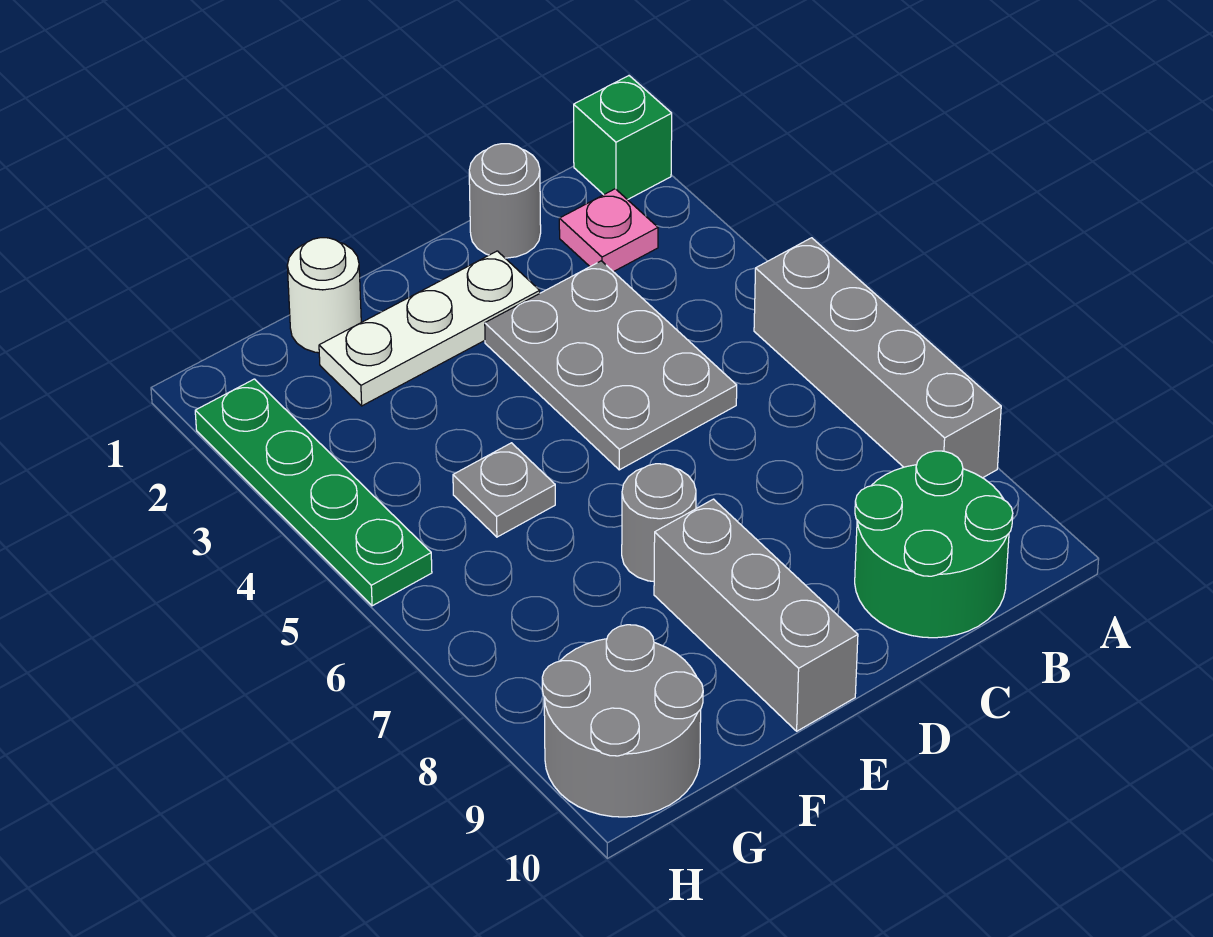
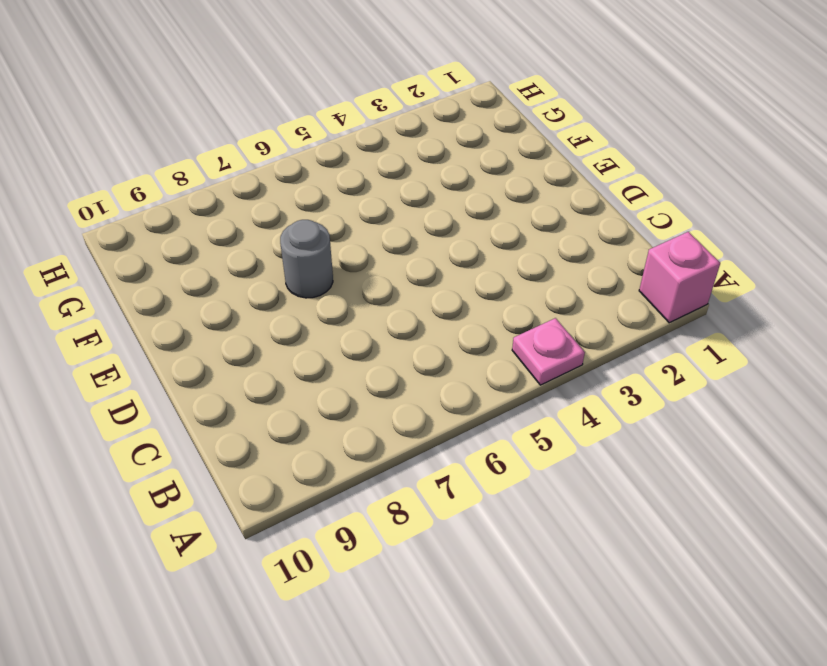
pink brick A1 level 1 -> green brick A1 level 1
pink plate A4 level 1 -> pink plate B2 level 1
none -> grey brick A5:A8 level 1
none -> green round brick B9:C10 level 1
none -> grey round brick C1 level 1

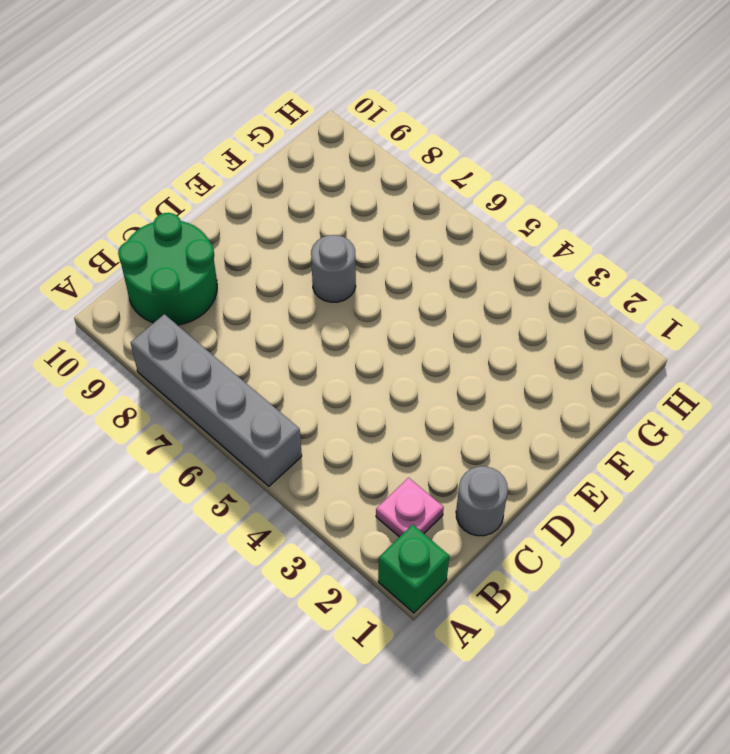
none -> grey plate C3:D5 level 1
none -> white plate D2:F2 level 1
none -> grey brick E8:E10 level 1

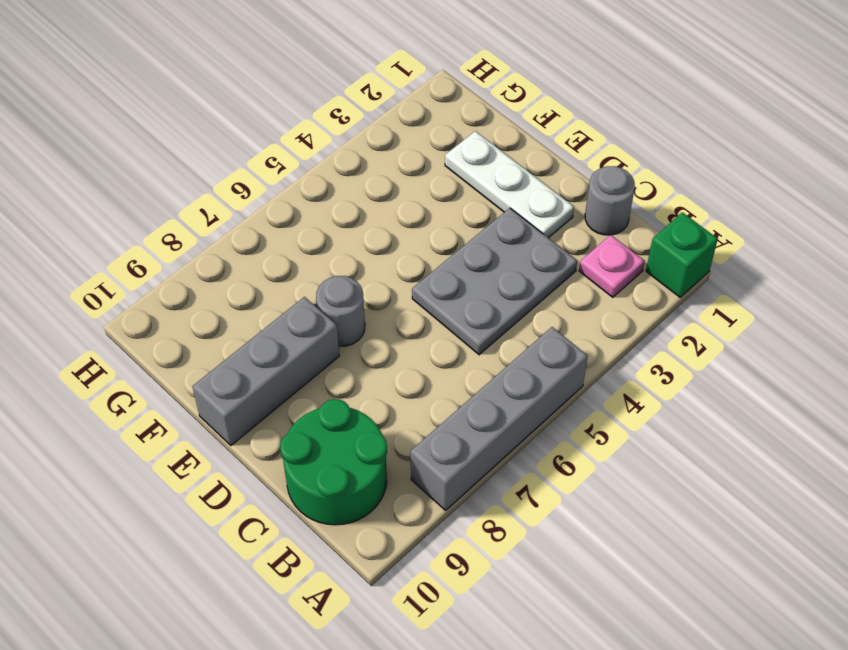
none -> white round brick F1 level 1
none -> grey plate F5 level 1
none -> grey round brick G9:H10 level 1

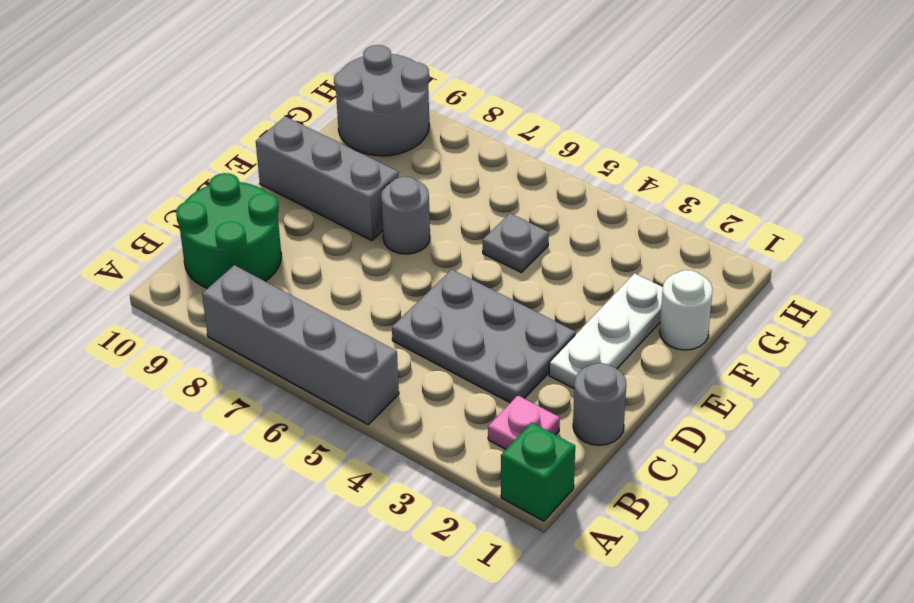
none -> green plate H2:H5 level 1

